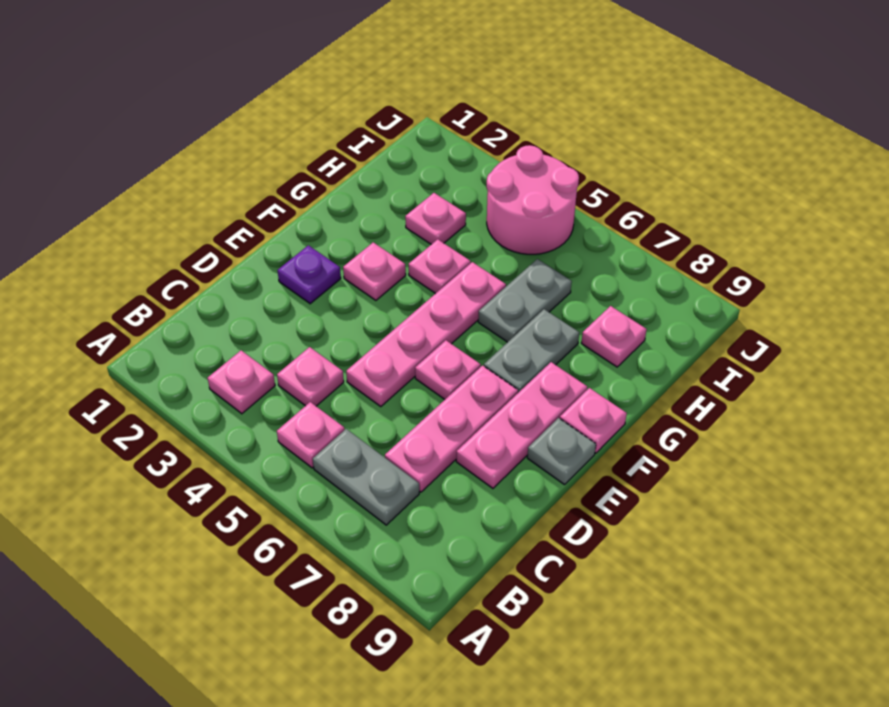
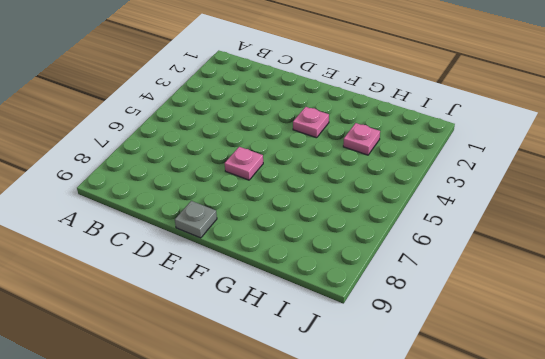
none -> pink plate B3 level 1
none -> pink plate B5 level 1
none -> grey plate B6:B7 level 1

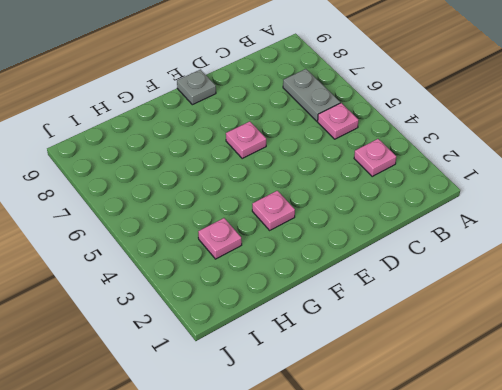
none -> pink plate C4 level 1
none -> pink plate C7:E7 level 1
none -> pink plate D5:G5 level 1

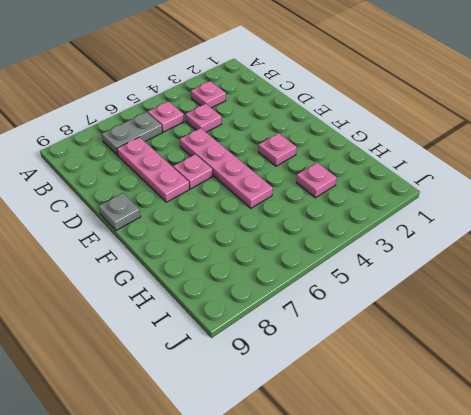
none -> pink plate D8:F8 level 1
none -> purple plate E2 level 1
none -> grey plate F7:G7 level 1

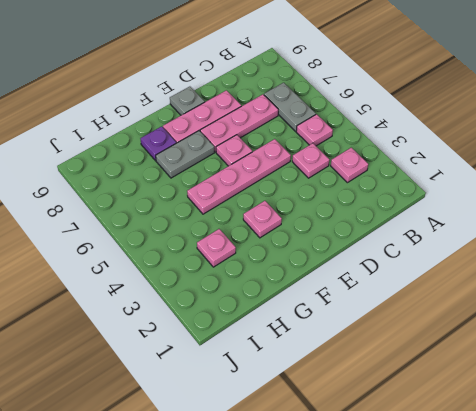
purple plate G8 level 1 -> purple plate E2 level 1
none -> pink plate F9 level 1
none -> pink plate G4 level 1
none -> grey plate G6:H6 level 1

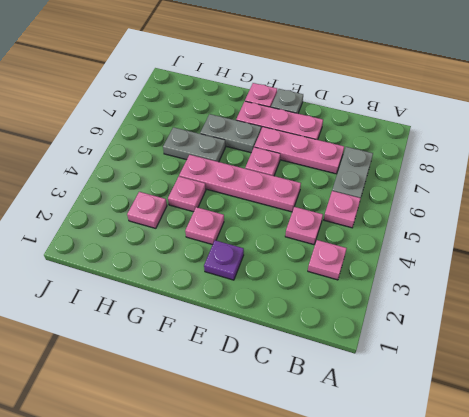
none -> pink plate H8 level 1
none -> pink round brick I4:J5 level 1

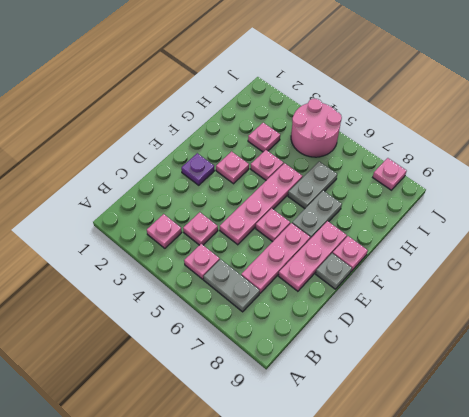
pink plate J8 level 1 -> pink plate H8 level 1

